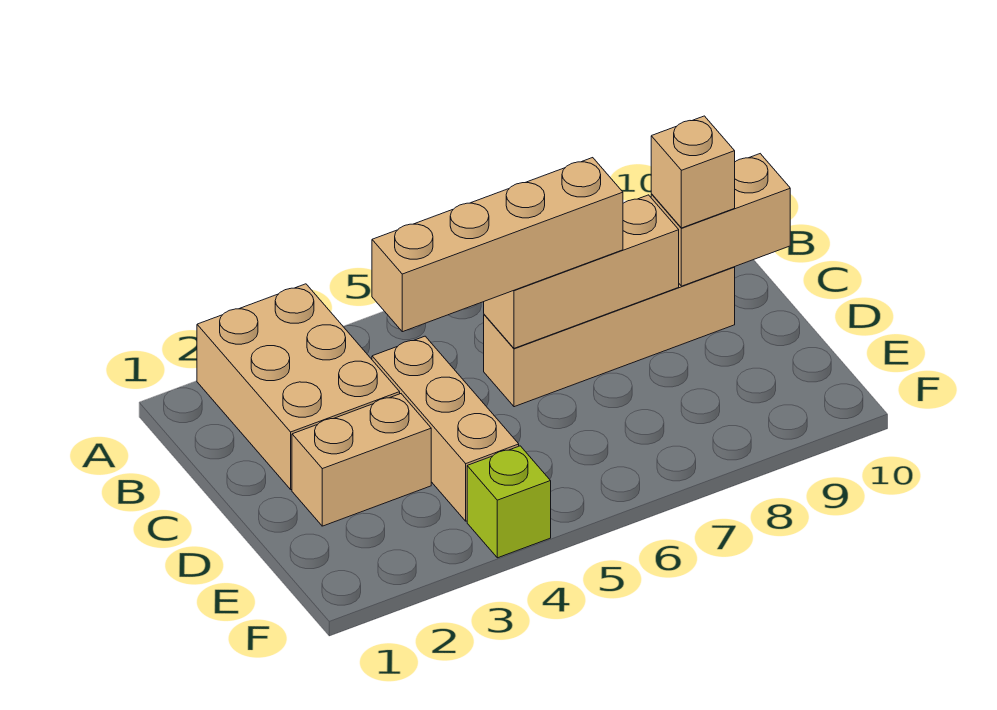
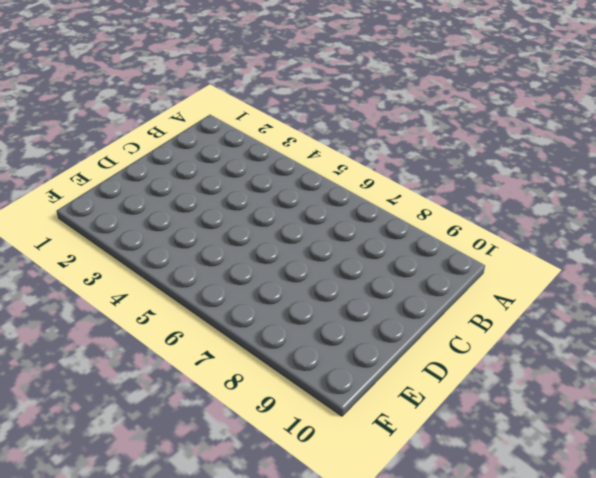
none -> tan brick A2:C3 level 1
none -> tan brick C4:E4 level 1

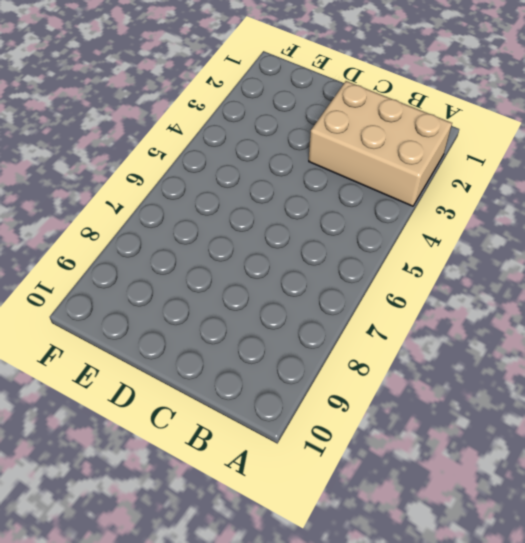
none -> tan brick C4:E4 level 1
none -> tan brick C6:C9 level 1

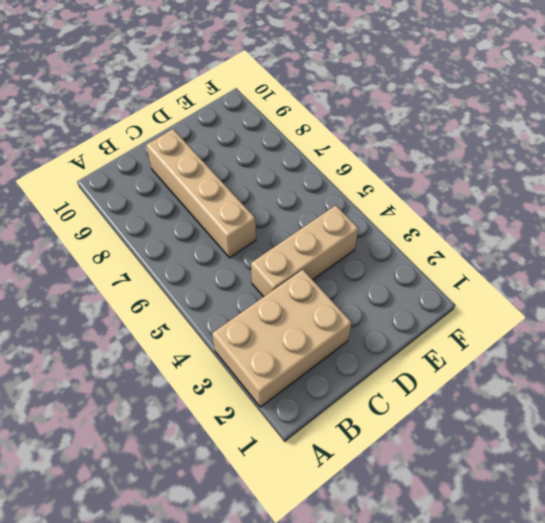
none -> tan brick D2:D3 level 1
none -> lime brick F4 level 1

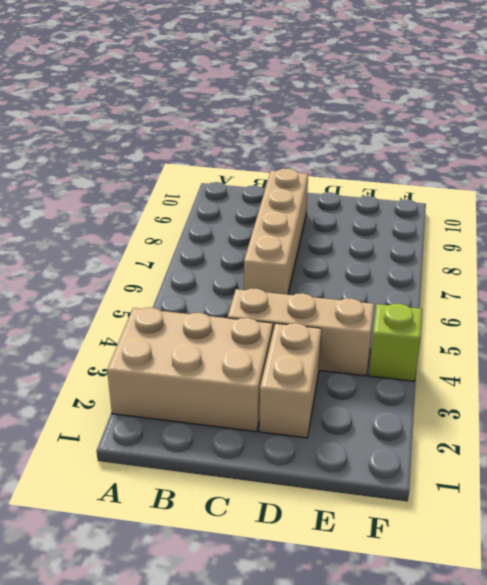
none -> tan brick C6:C8 level 2
none -> tan brick C9:C10 level 2

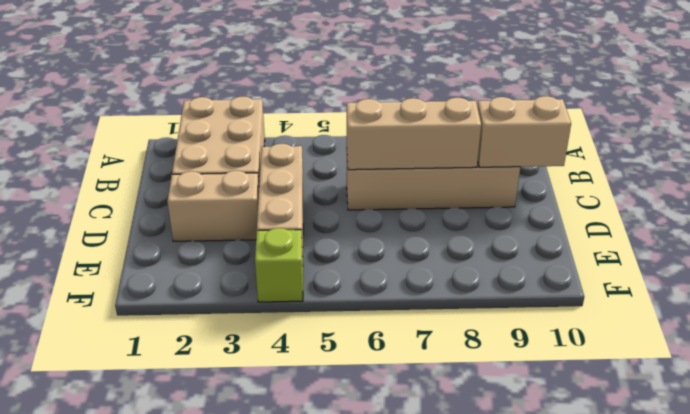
none -> tan brick C4:C7 level 3
none -> tan brick C9 level 3

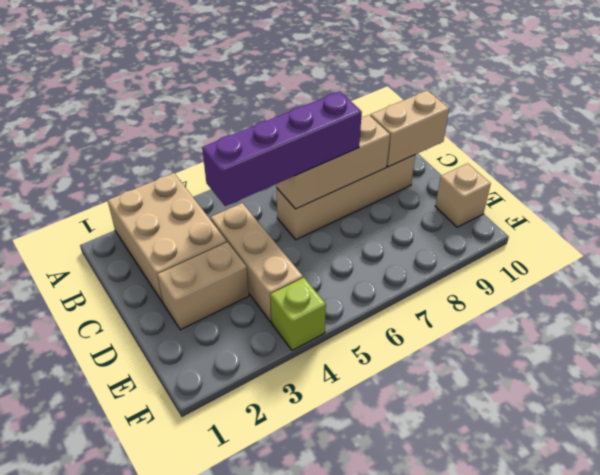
purple brick C4:C7 level 3 -> tan brick C4:C7 level 3
tan brick E10 level 1 -> tan brick C9 level 3

